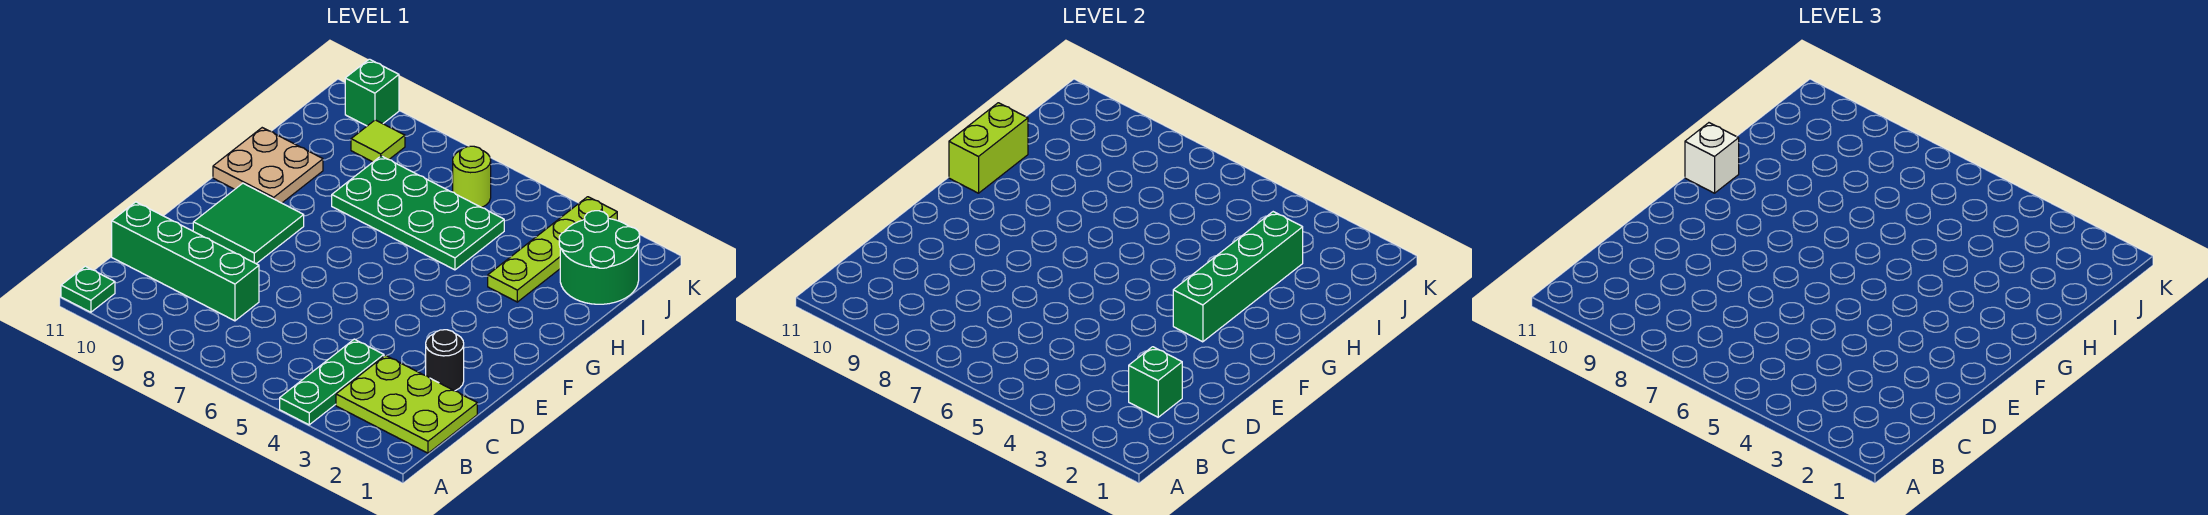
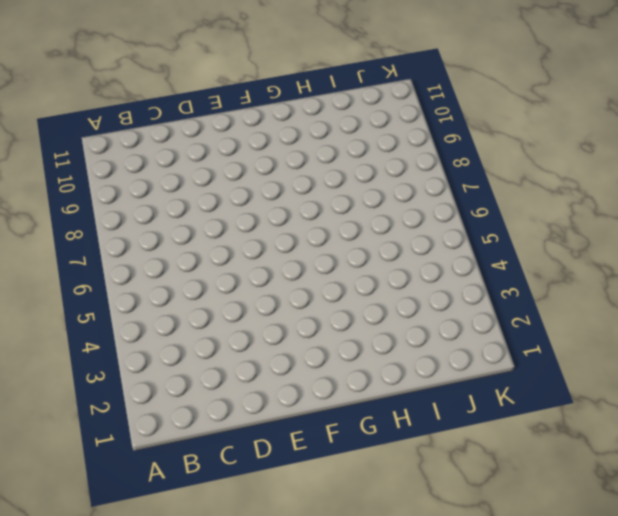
none -> green plate A4:C4 level 1
none -> green plate A11 level 1
none -> lime plate B1:C3 level 1

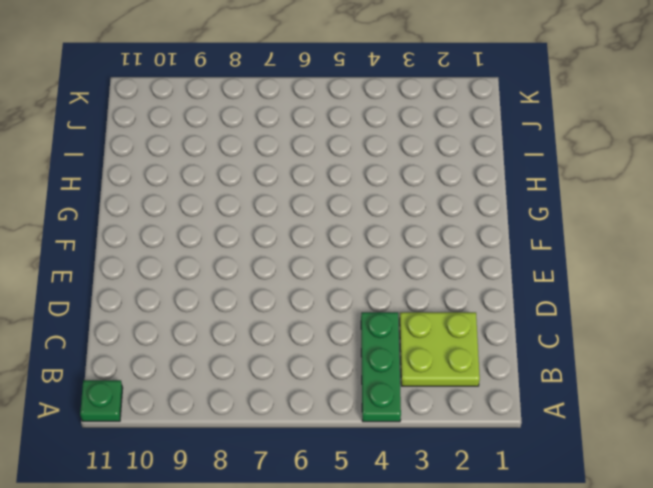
lime plate B2:C3 level 1 -> lime plate B1:C3 level 1
none -> green brick C8:C11 level 1
none -> black round brick D2 level 1
none -> green tile E9:F10 level 1

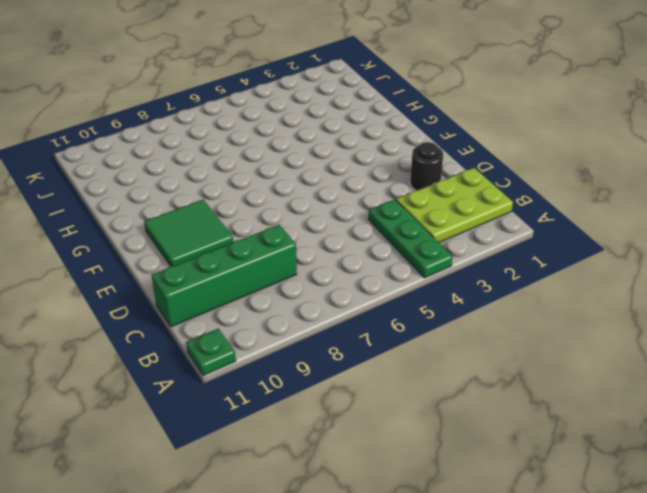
none -> tan plate G10:H11 level 1
none -> lime plate H3:K3 level 1
none -> green plate H5:I8 level 1

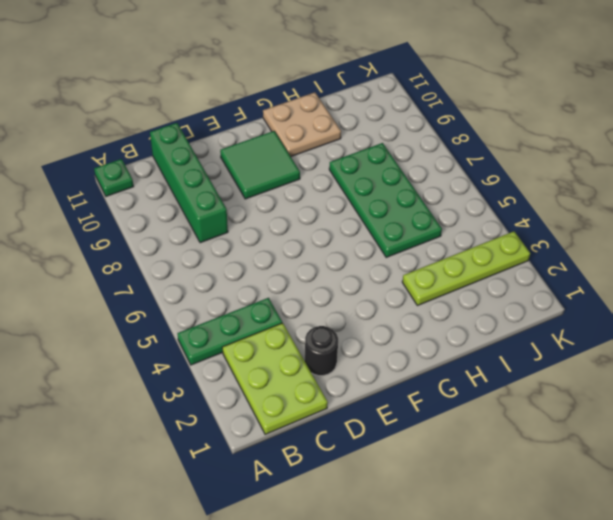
none -> green round brick I1:J2 level 1
none -> lime round brick J6 level 1
none -> lime tile J9 level 1

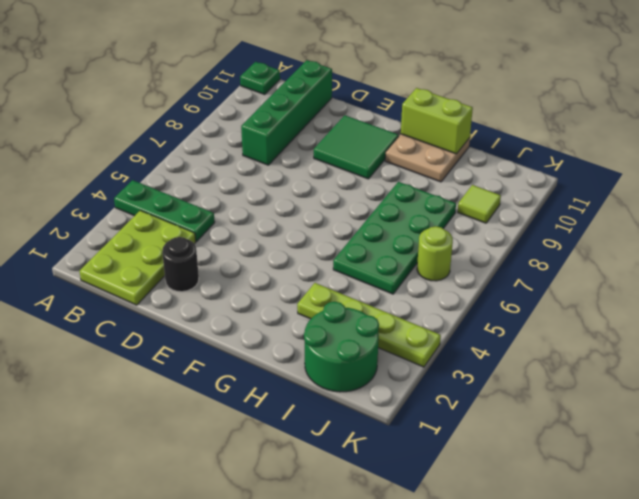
none -> green brick K10 level 1
none -> green brick C2 level 2
none -> green brick F3:I3 level 2

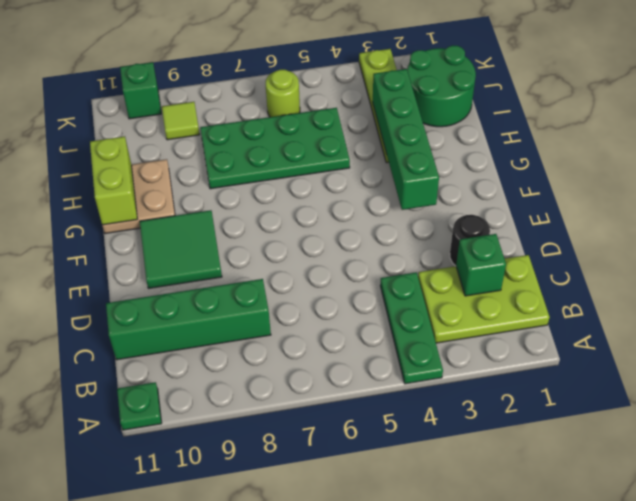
none -> white brick G11 level 3

